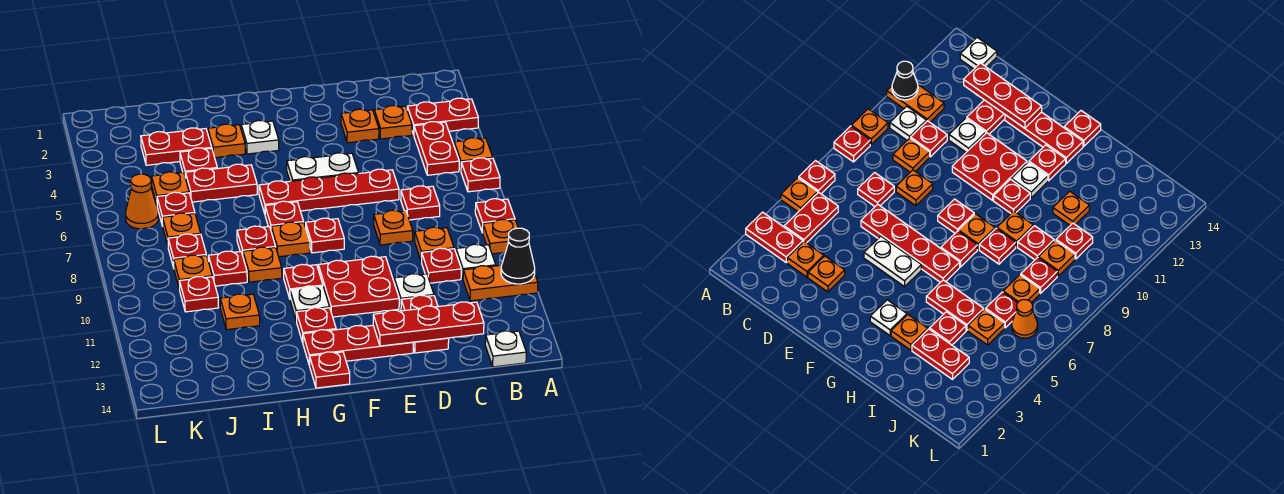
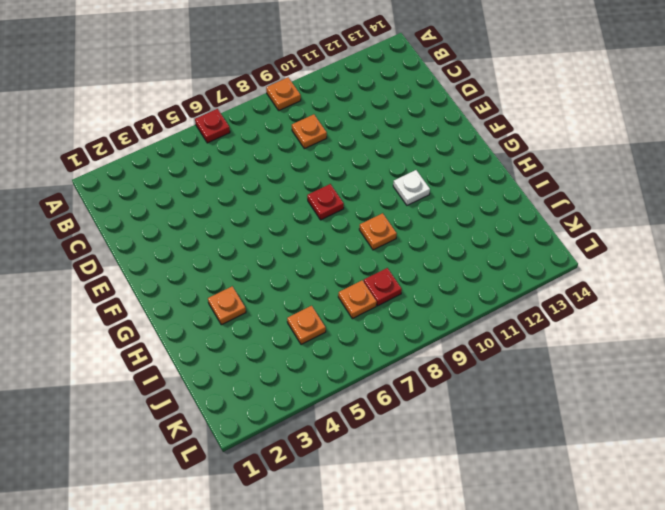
none -> red plate A3:B3 level 1
none -> orange plate A5 level 1
none -> red plate A8 level 1
none -> orange plate A11:B11 level 1

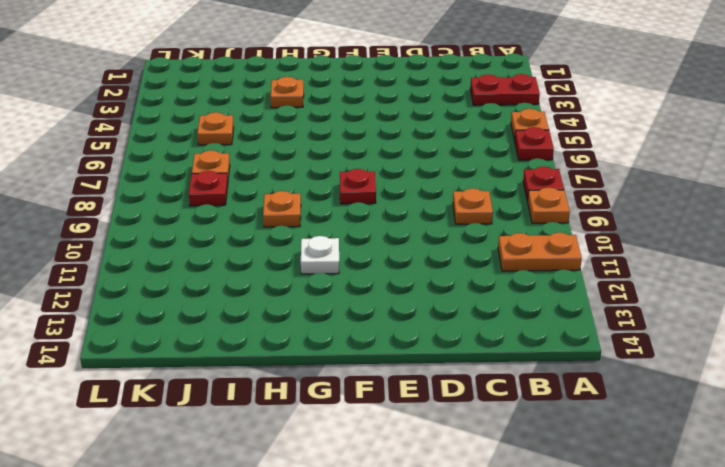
none -> red plate B4:B5 level 1
none -> white plate B10 level 1
none -> white plate B14 level 1
none -> orange plate C3 level 1

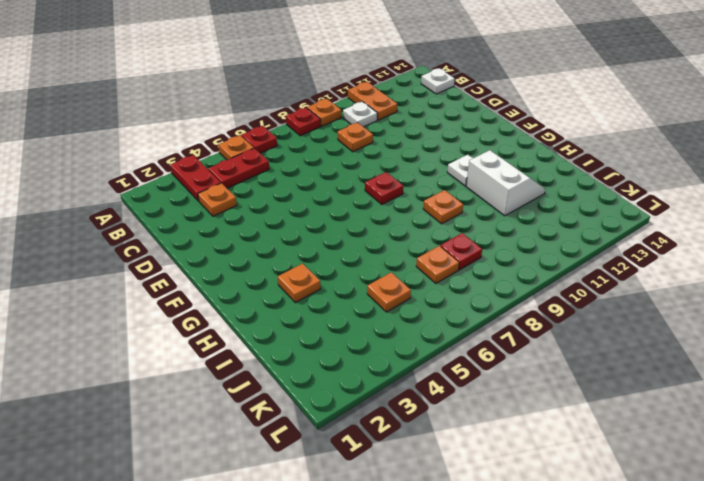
white slope H11:I12 level 1 top 11 -> orange plate I11 level 1
none -> red plate C7 level 1
none -> red plate C10 level 1
none -> orange plate D3 level 1
none -> red plate D6:G6 level 1

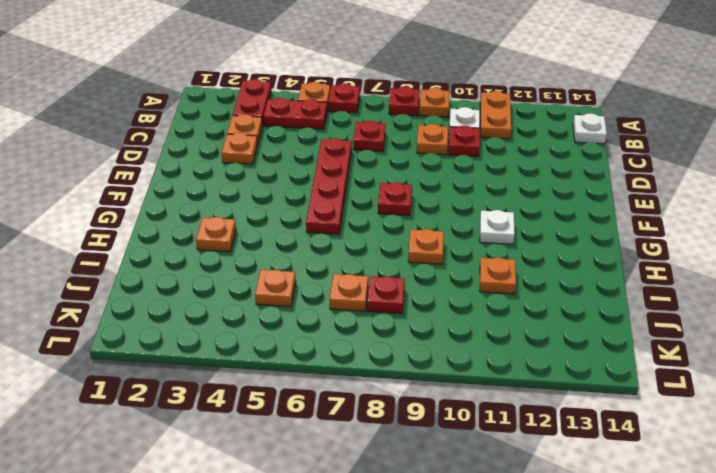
none -> orange plate D8 level 1
none -> white plate D11 level 1
none -> red plate D12:D13 level 1
none -> white plate E5:F5 level 1

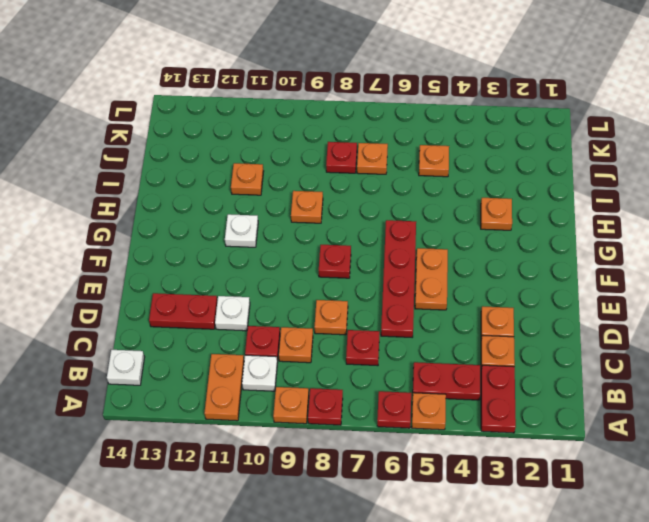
orange plate E5:F5 level 1 -> white plate E5:F5 level 1
none -> red plate E10:F11 level 1
none -> red plate E13:G13 level 1
none -> white plate G3 level 1
none -> red plate G7 level 1

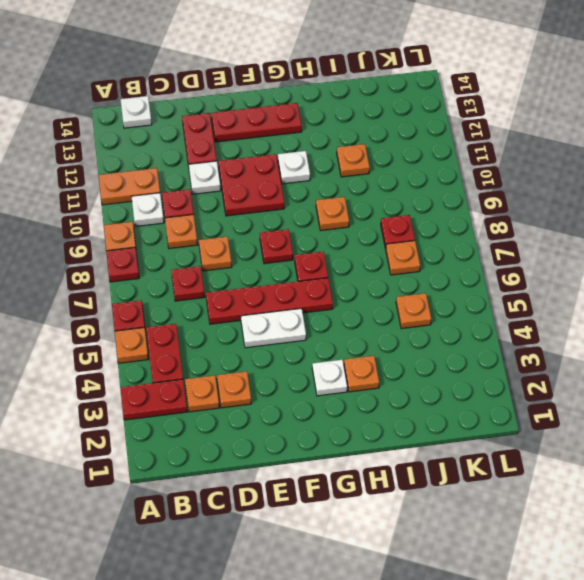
none -> orange plate G8 level 1
none -> red plate G10 level 1
none -> red plate G12 level 1
none -> red plate G14 level 1

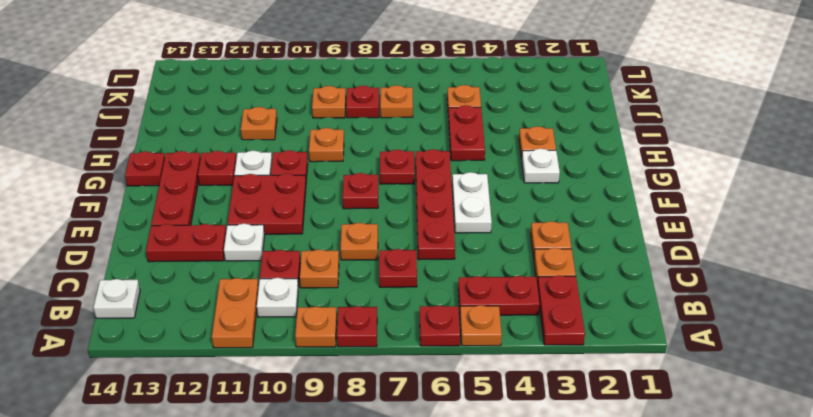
none -> orange plate G8 level 1
none -> red plate H8 level 1
none -> red plate I3:J3 level 1
none -> red plate I4 level 1

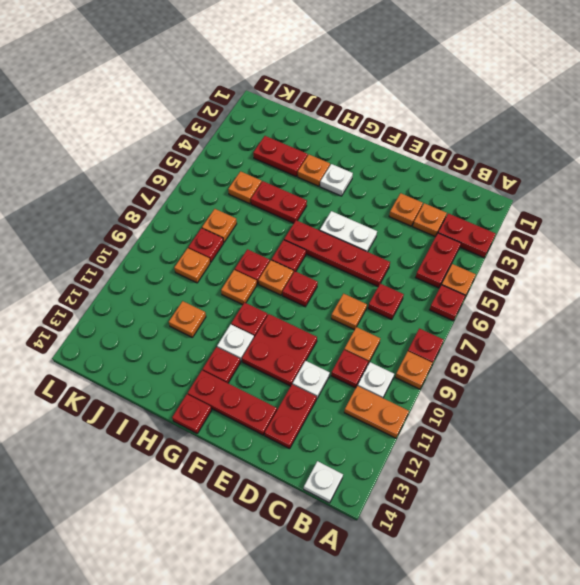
none -> red plate I4 level 1
none -> red plate I9 level 1
none -> red plate J6 level 1
none -> red plate J10 level 1

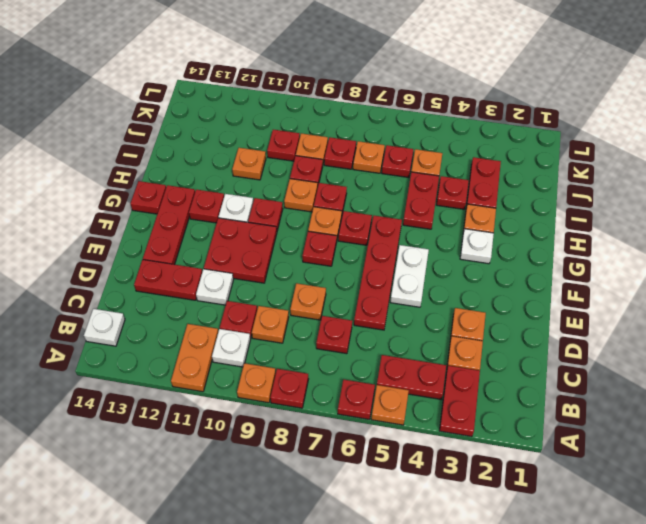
none -> orange cone K6 level 1
none -> black cone A11 level 2
none -> red plate C13:E13 level 2

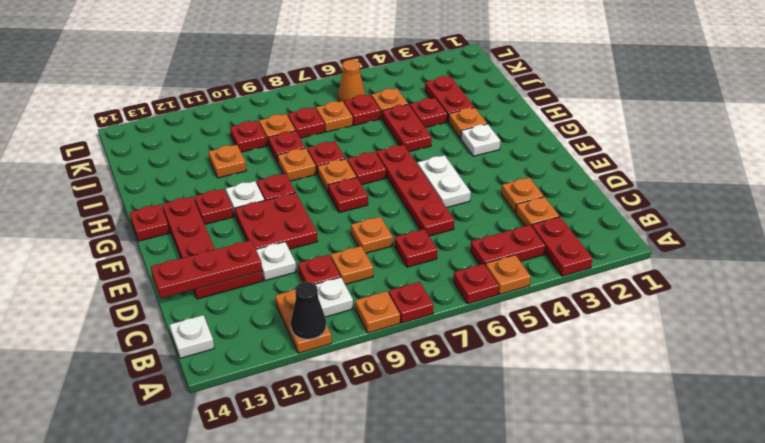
red plate D12:D14 level 2 -> red plate C13:E13 level 2

